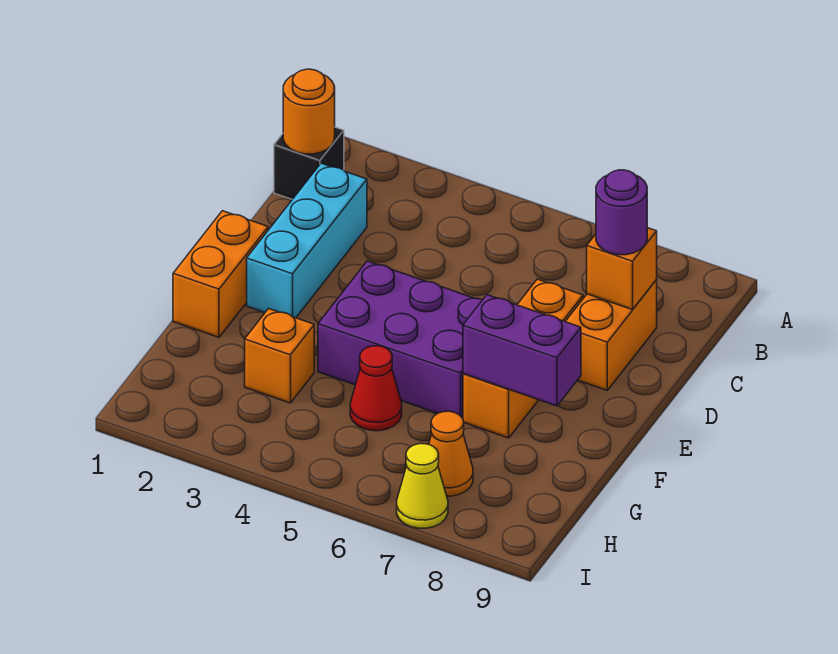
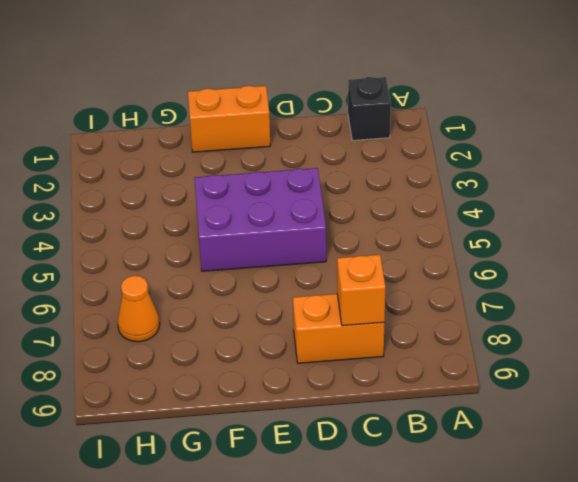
purple brick D4:F5 level 1 -> purple brick E4:F6 level 1
none -> cyan brick C2:E2 level 1
none -> orange brick D7:F7 level 1
none -> orange brick G3 level 1

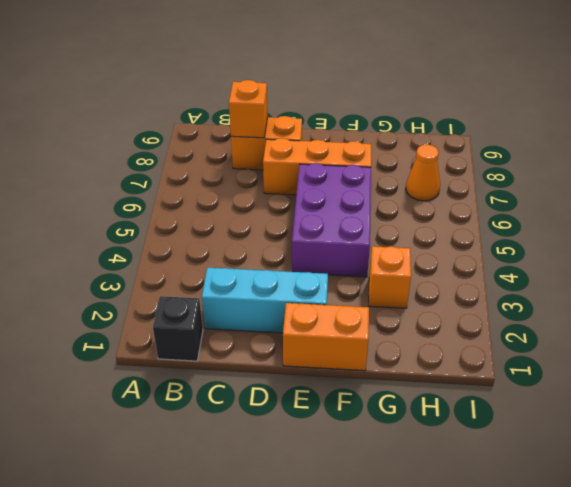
none -> red cone G5 level 1
none -> yellow cone I7 level 1
none -> orange round brick B1 level 2

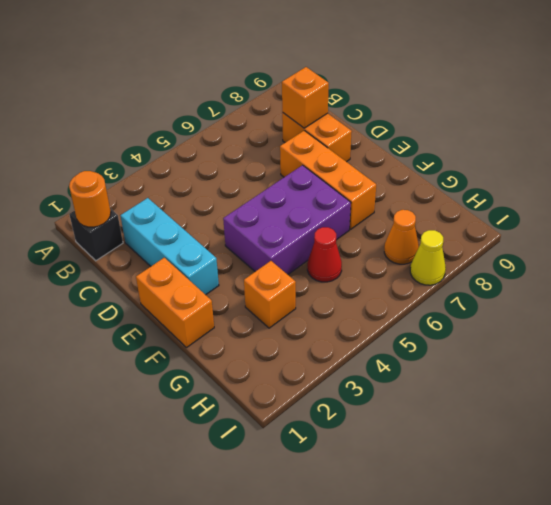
none -> purple brick F7:F8 level 2
none -> purple round brick C8 level 3

